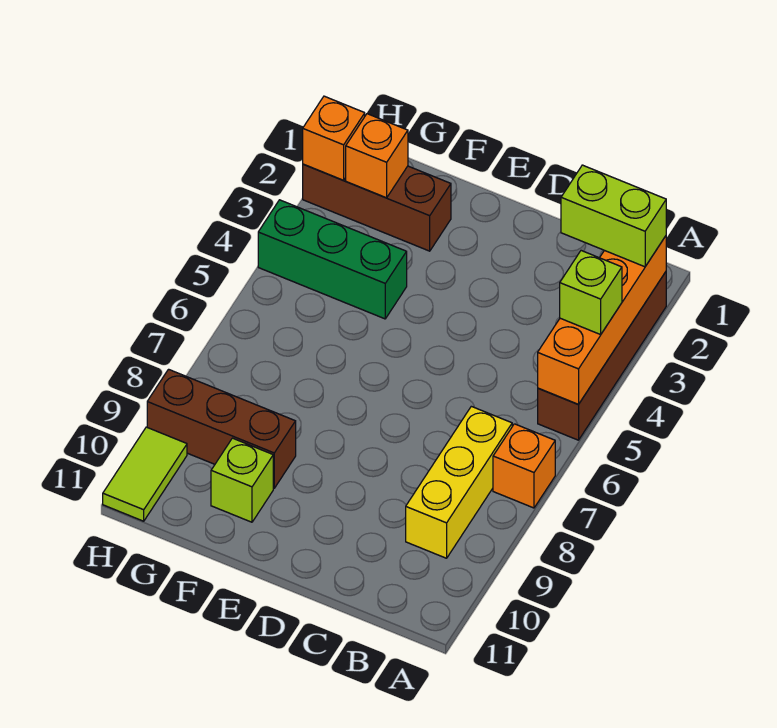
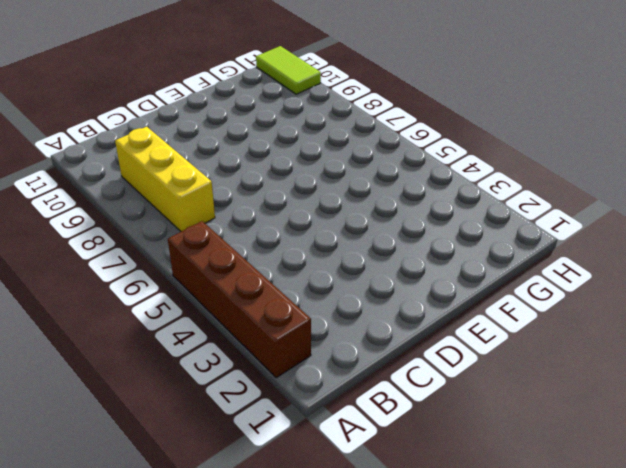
none -> orange brick A7 level 1
none -> brown brick F2:H2 level 1
none -> green brick F4:H4 level 1

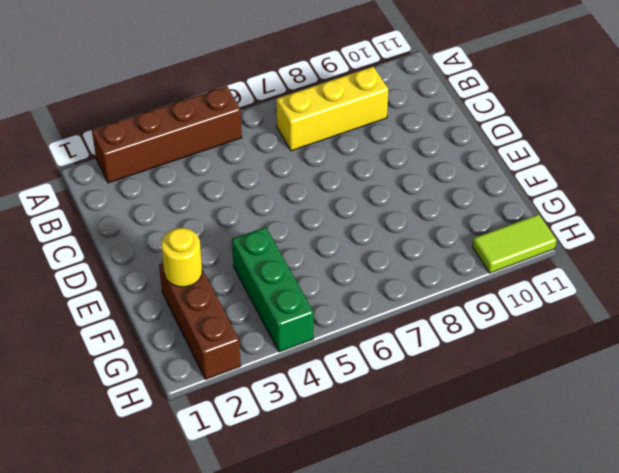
yellow round brick F2 level 2 -> none
none -> orange brick A7 level 1
none -> brown brick F9:H9 level 1
none -> lime brick F10 level 1

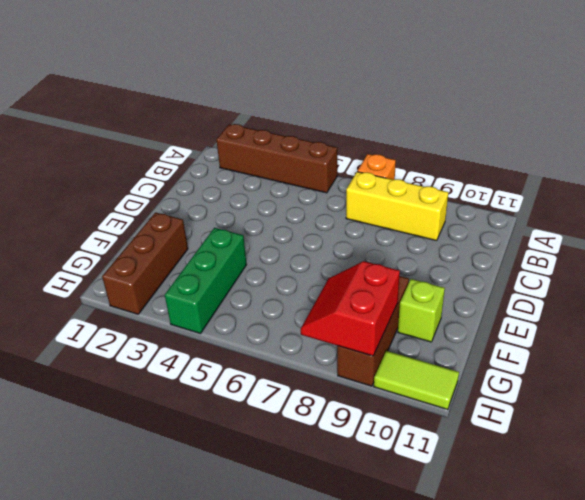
red slope G8:H9 level 2 top 9 -> none
none -> orange brick A2:A5 level 2
none -> orange brick G2 level 2
none -> orange brick H2 level 2

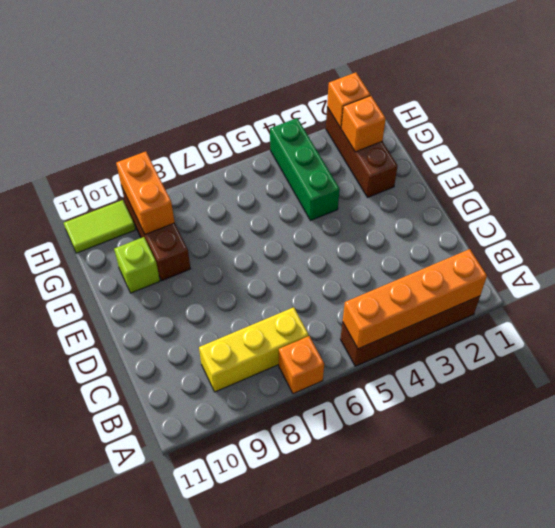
orange brick G9:H9 level 2 -> none
none -> lime brick A2:B2 level 3
none -> lime brick A4 level 3

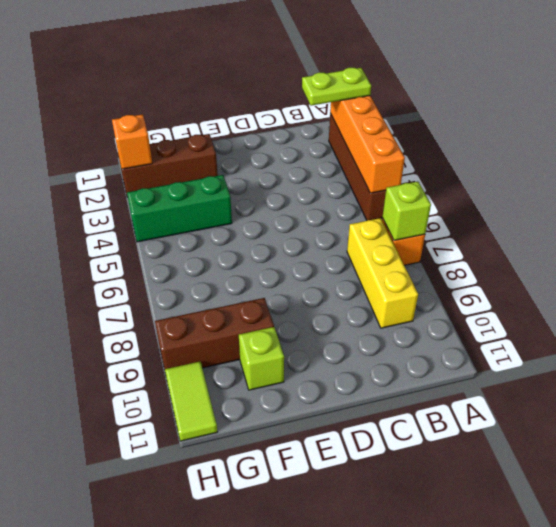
lime plate A2:B2 level 3 -> lime brick A2:B2 level 3
lime brick A7 level 2 -> lime brick A4 level 3
none -> orange brick G2 level 2

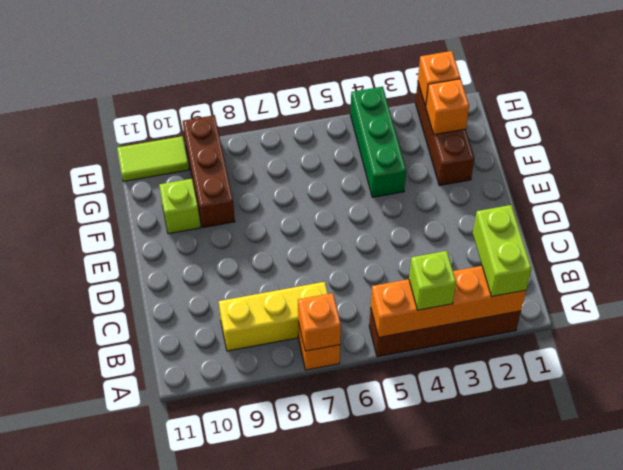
orange brick A7 level 2 -> none

